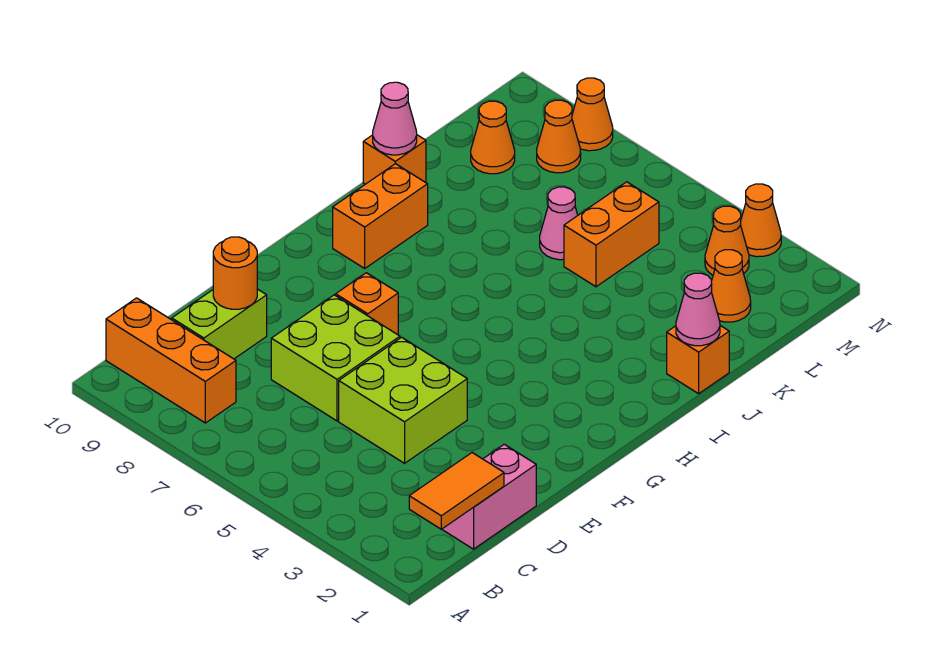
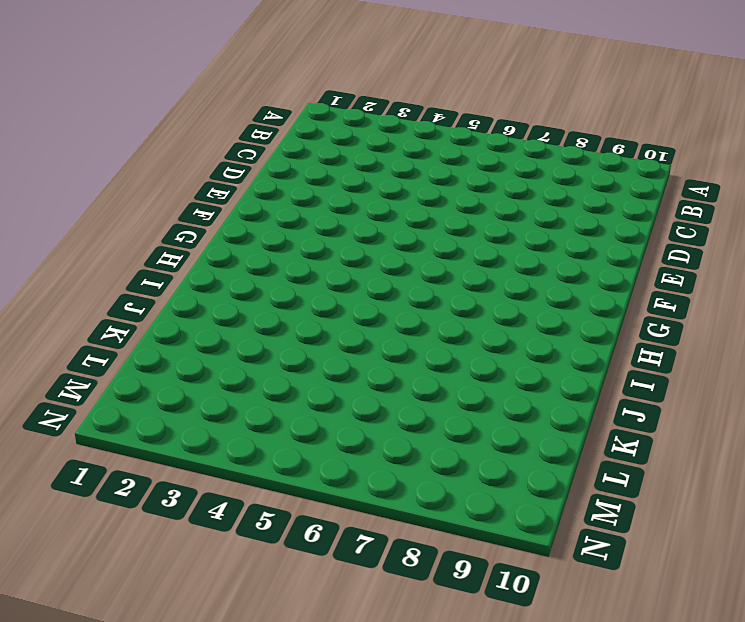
none -> orange brick B8:B10 level 1
none -> pink brick C1:D1 level 1
none -> lime brick C9:D9 level 1

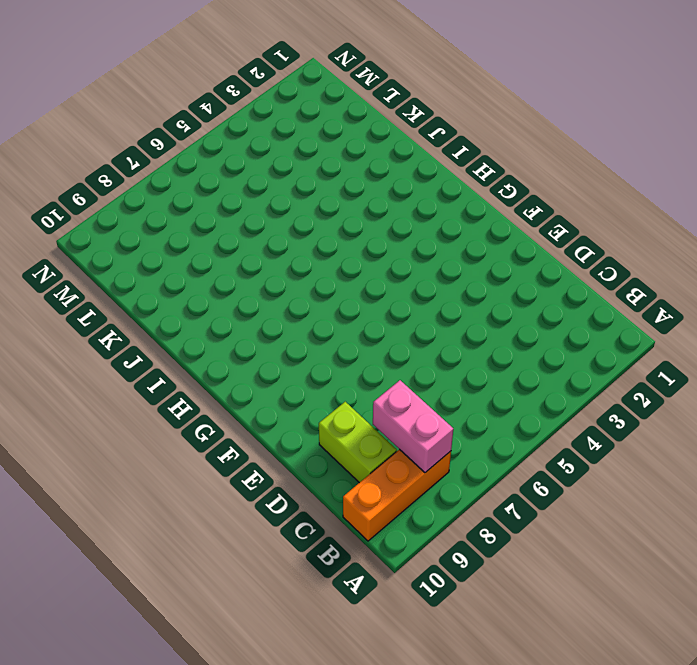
pink brick B8:C8 level 2 -> pink brick C1:D1 level 1
none -> lime brick D4:E5 level 1
none -> lime brick D6:E7 level 1
none -> orange brick F7 level 1

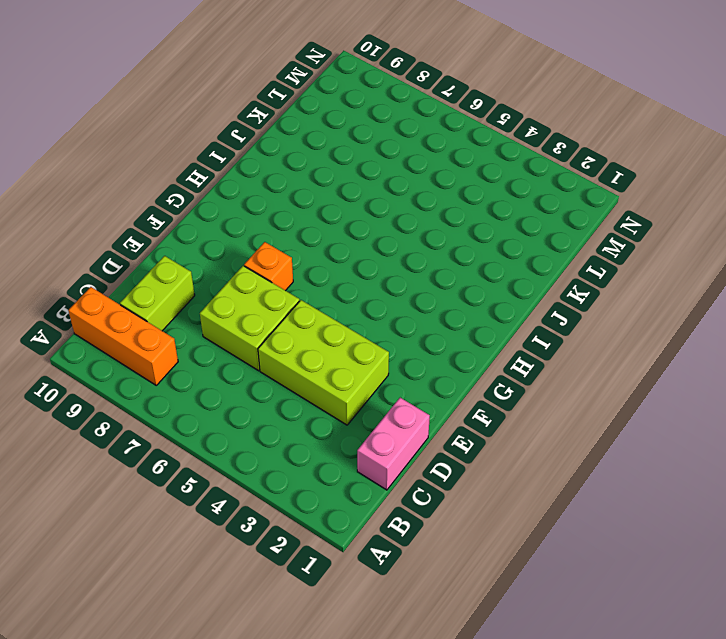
lime brick D3:E5 level 1 -> lime brick D4:E5 level 1
none -> orange brick H9:I9 level 1
none -> orange brick J1 level 1
none -> orange brick J10 level 1

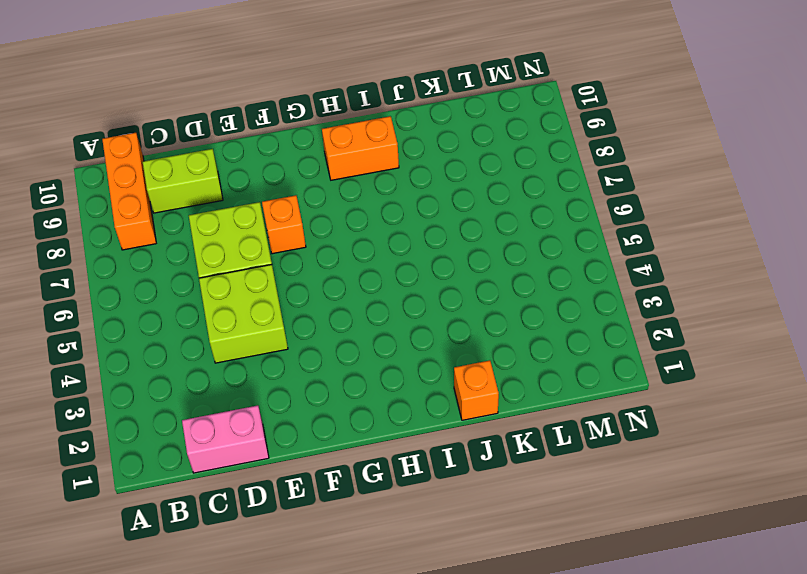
none -> orange brick J10 level 1
none -> orange brick K5:L5 level 1
none -> pink cone K6 level 1

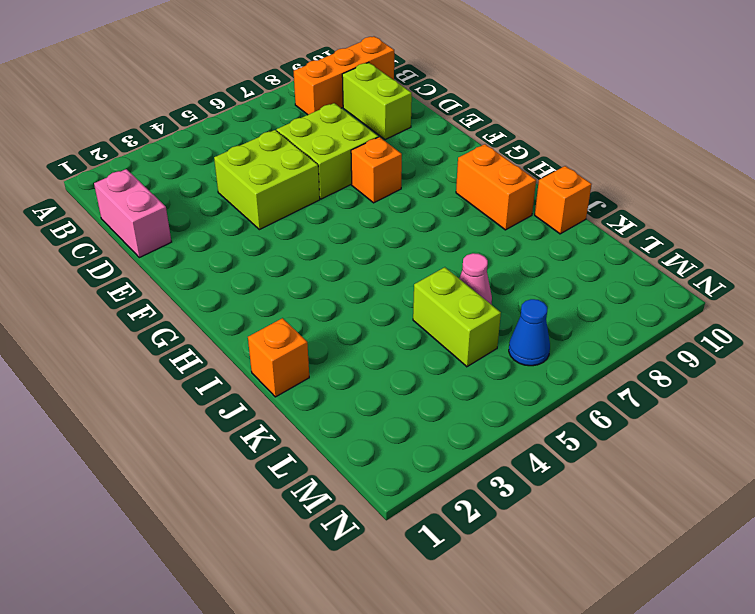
lime brick K5:L5 level 1 -> orange brick K5:L5 level 1
blue cone M6 level 1 -> none
none -> orange cone L2 level 1
none -> orange cone L9 level 1
none -> orange cone M3 level 1

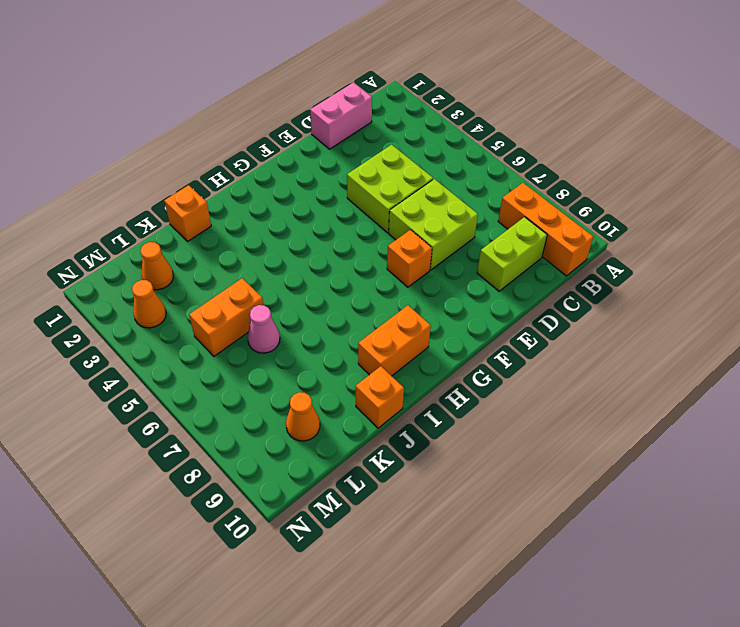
none -> orange cone M8 level 1
none -> orange cone N3 level 1
none -> orange cone N8 level 1

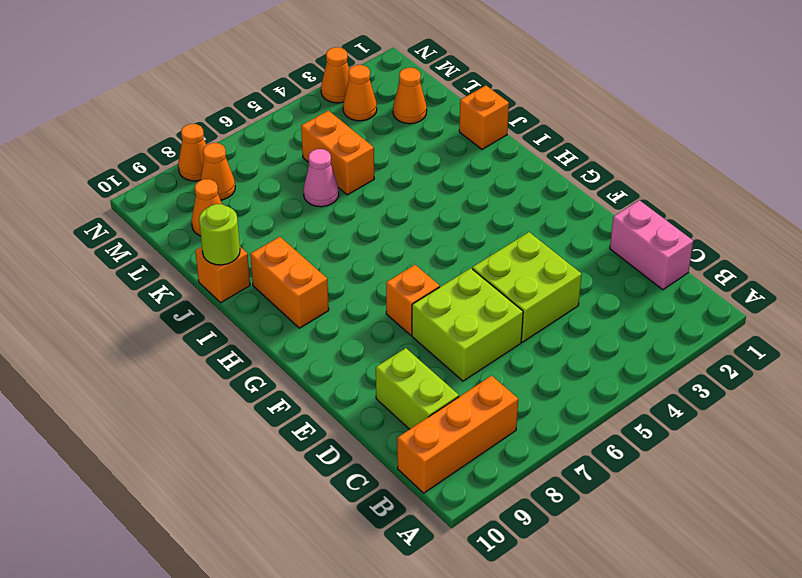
lime round brick J10 level 2 -> pink cone J10 level 2
none -> orange tile B1:C1 level 2
none -> orange round brick D9 level 2
none -> pink cone J1 level 2

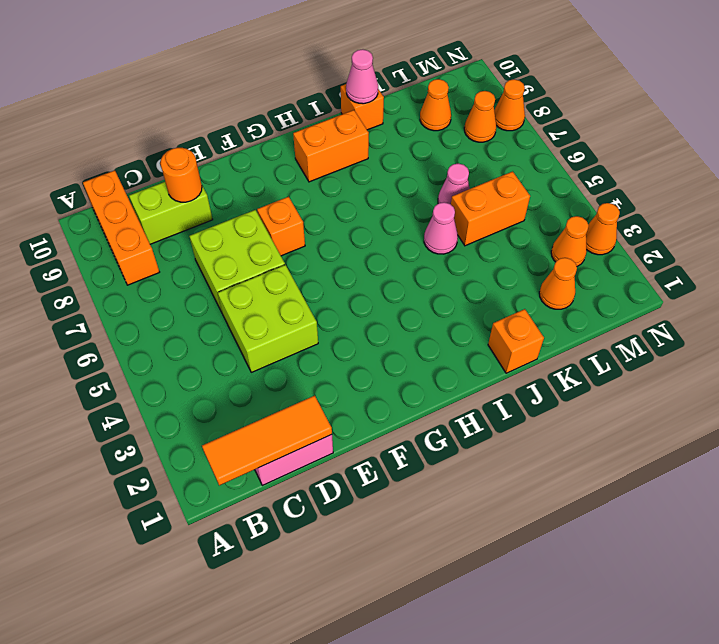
orange tile B1:D1 level 2 -> orange tile B1:C1 level 2
pink cone J5 level 1 -> pink cone J1 level 2

